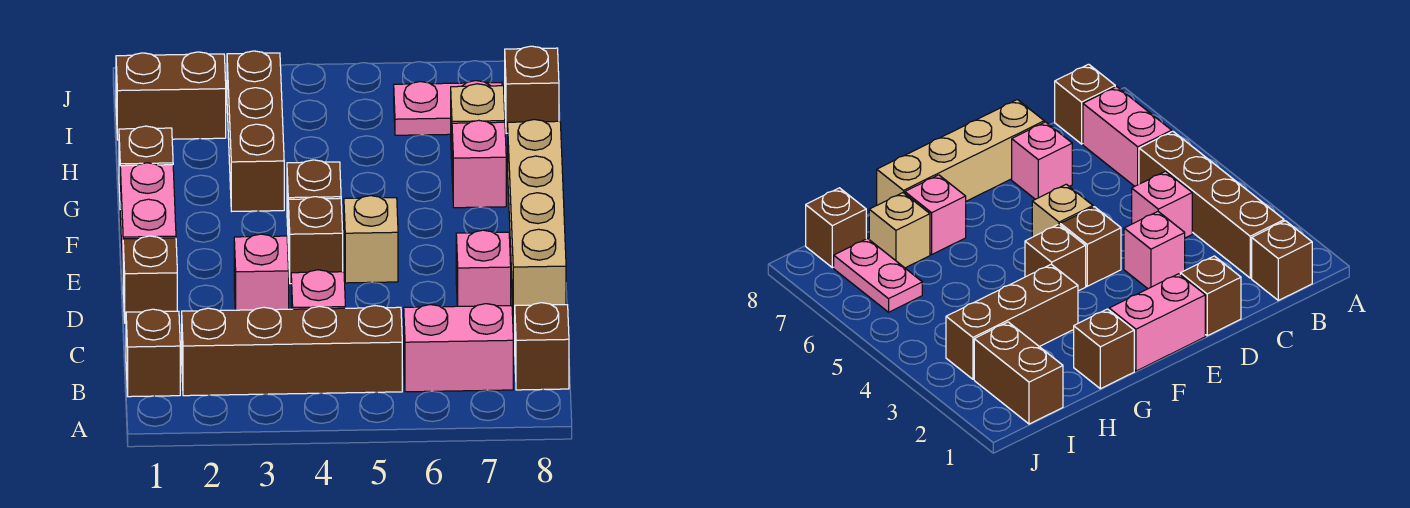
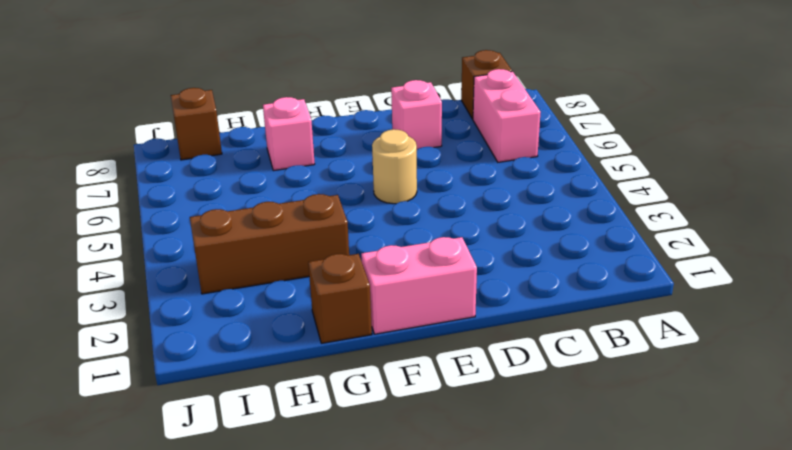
tan round brick E5 level 1 -> tan brick E5 level 1
none -> brown brick B1 level 1
none -> brown brick B2:B5 level 1
none -> pink brick C4 level 1

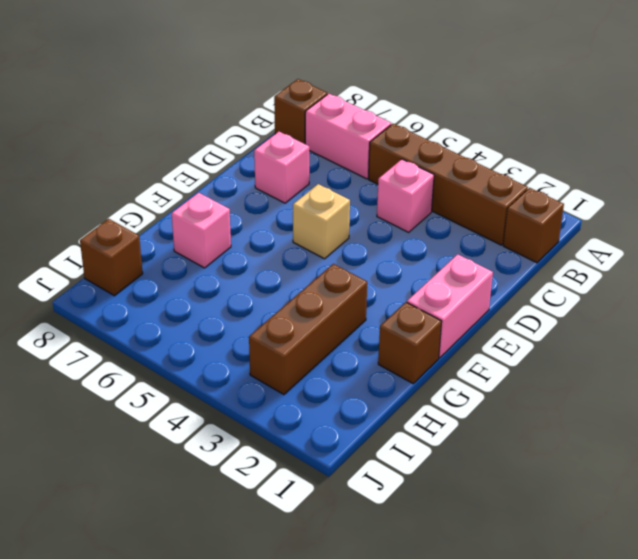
none -> brown brick D1 level 1
none -> pink brick D3 level 1
none -> tan brick D8:G8 level 1

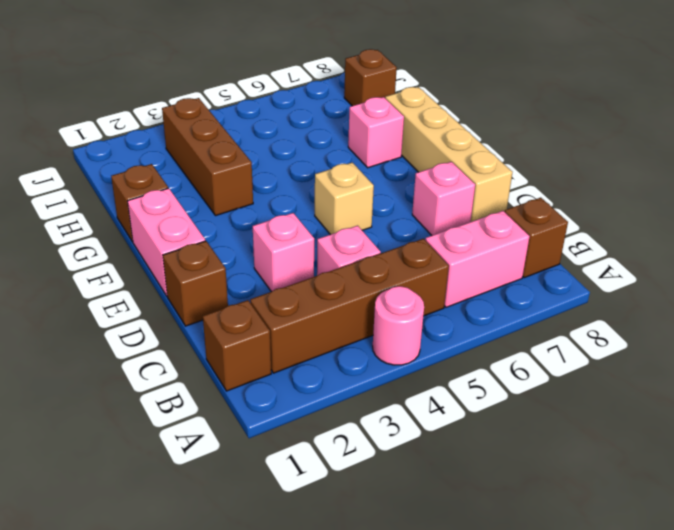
pink round brick A4 level 1 -> none
none -> brown brick E4 level 1
none -> brown brick F4 level 1
none -> tan brick H7 level 1

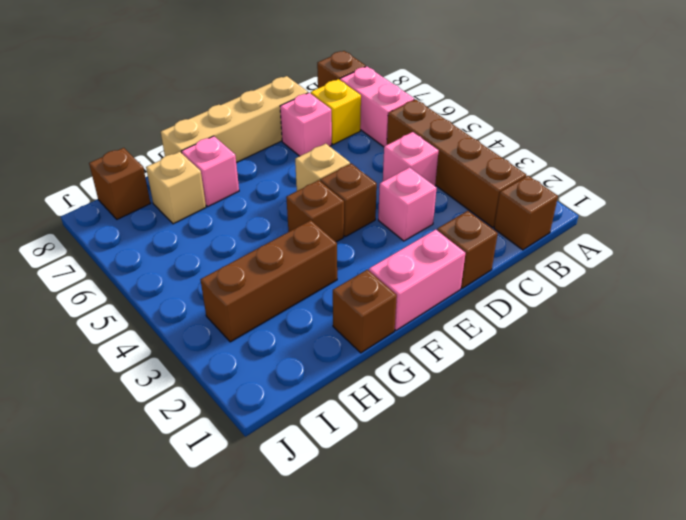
yellow brick C7 level 1 -> none
none -> brown brick I1:I2 level 1
none -> pink plate I6:I7 level 1

